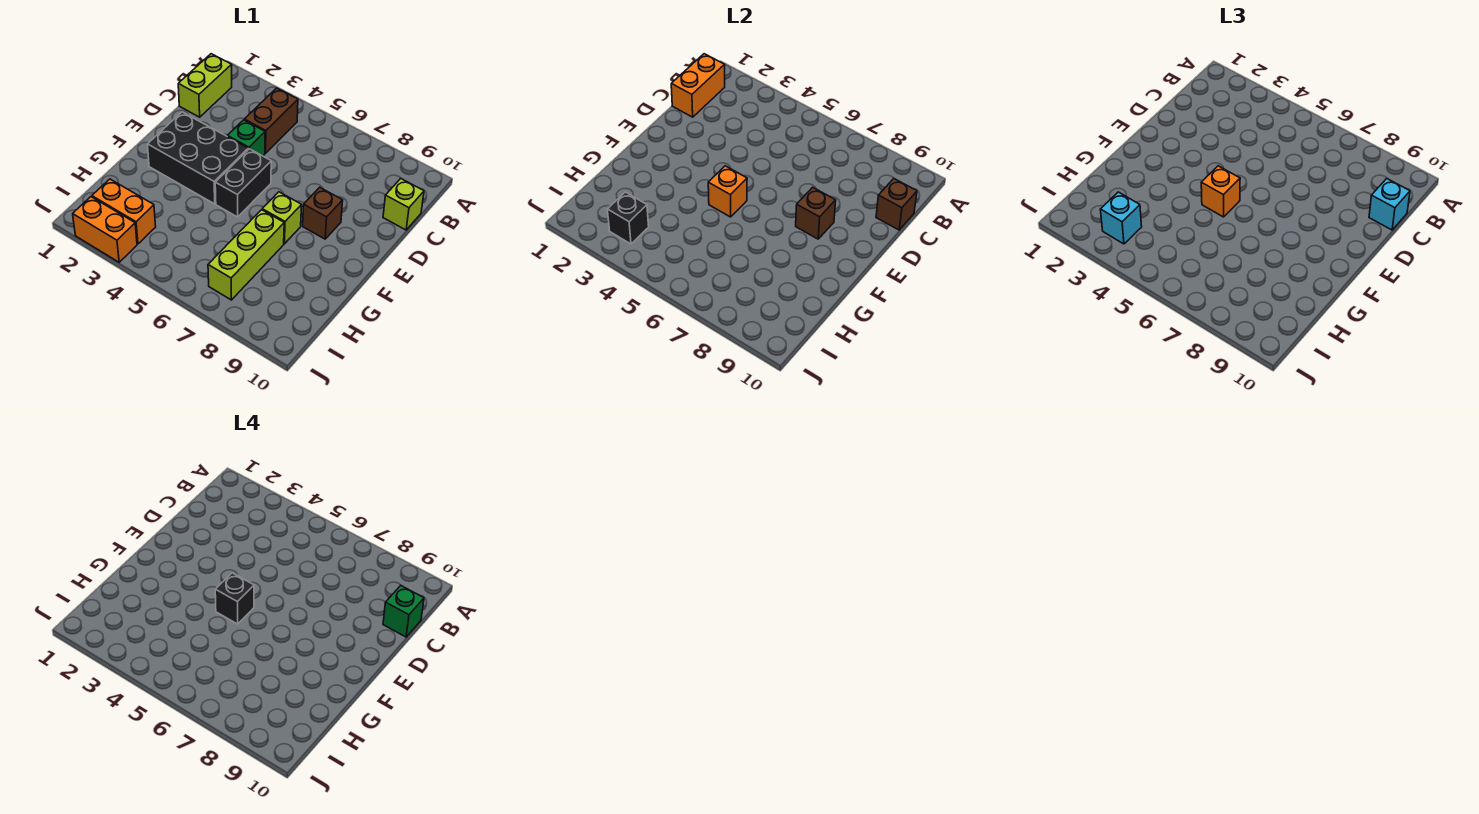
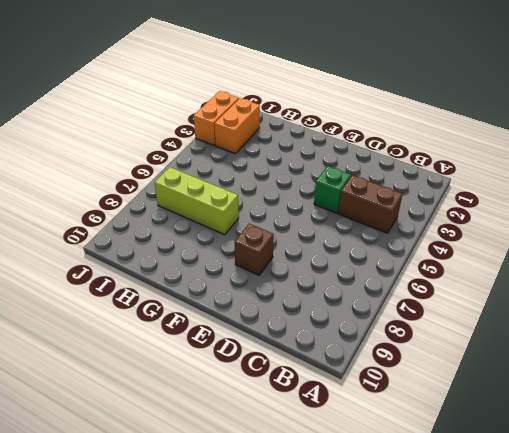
none -> lime brick B1:C1 level 1
none -> lime brick C10 level 1
none -> black brick E2:F4 level 1

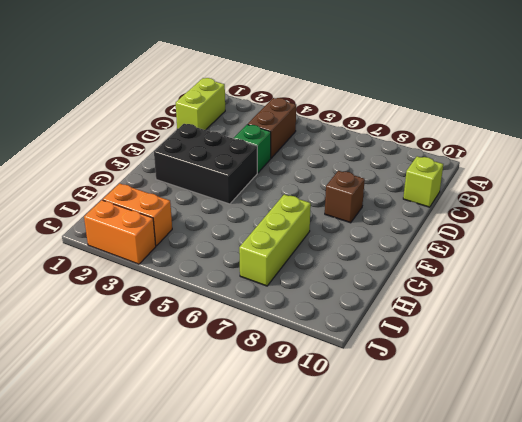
none -> black brick E5:F5 level 1
none -> lime brick F7 level 1
none -> orange brick B1:C1 level 2

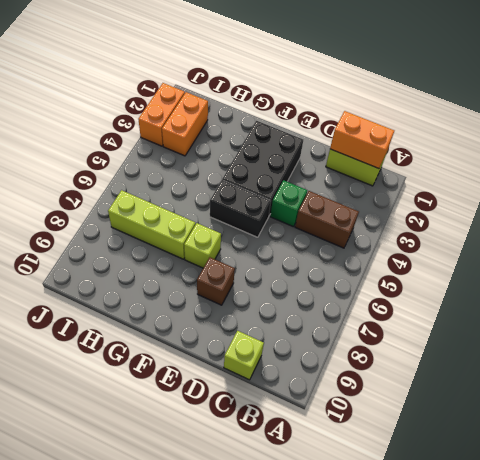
none -> brown brick C10 level 2
none -> brown brick E8 level 2
none -> orange brick F5 level 2

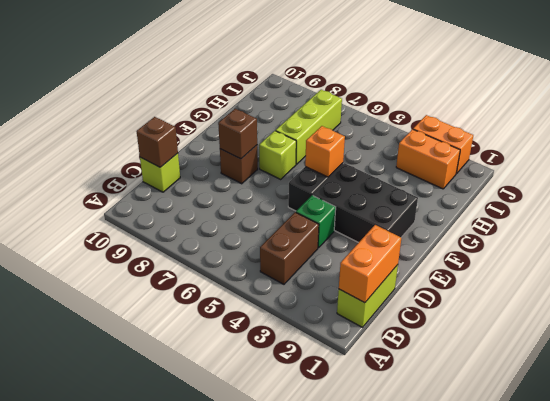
none -> black brick I3 level 2
none -> cyan brick C10 level 3
none -> orange brick F5 level 3

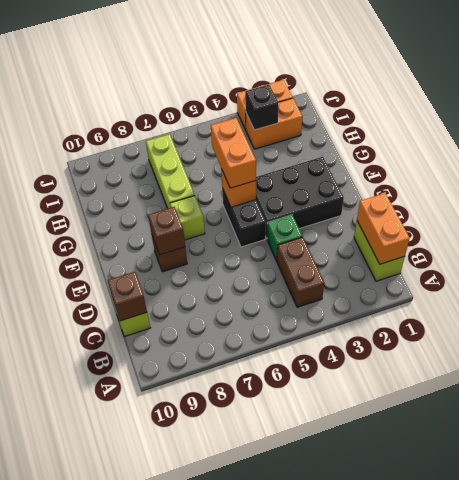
orange brick F5:G5 level 3 -> orange brick F5 level 3
none -> cyan brick C10 level 3
none -> cyan brick I3 level 3
none -> green brick C10 level 4

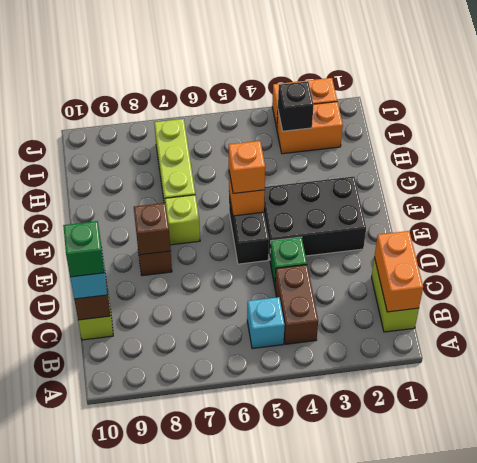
cyan brick B5 level 1 -> cyan brick I3 level 3
none -> black brick F5 level 4

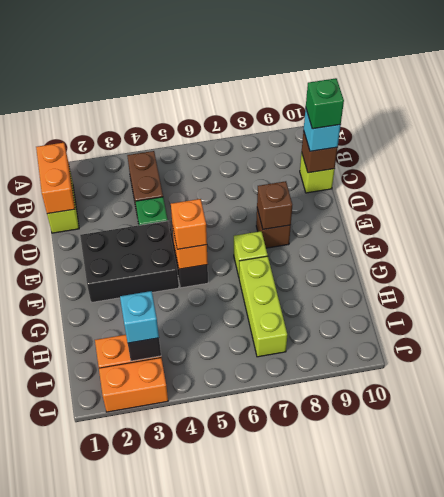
none -> black brick F5 level 4

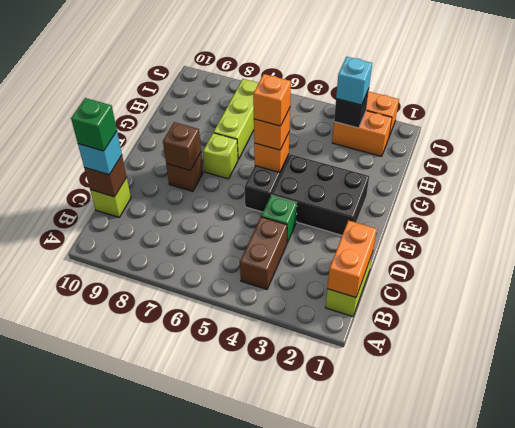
orange brick F5 level 4 -> black brick F5 level 4

